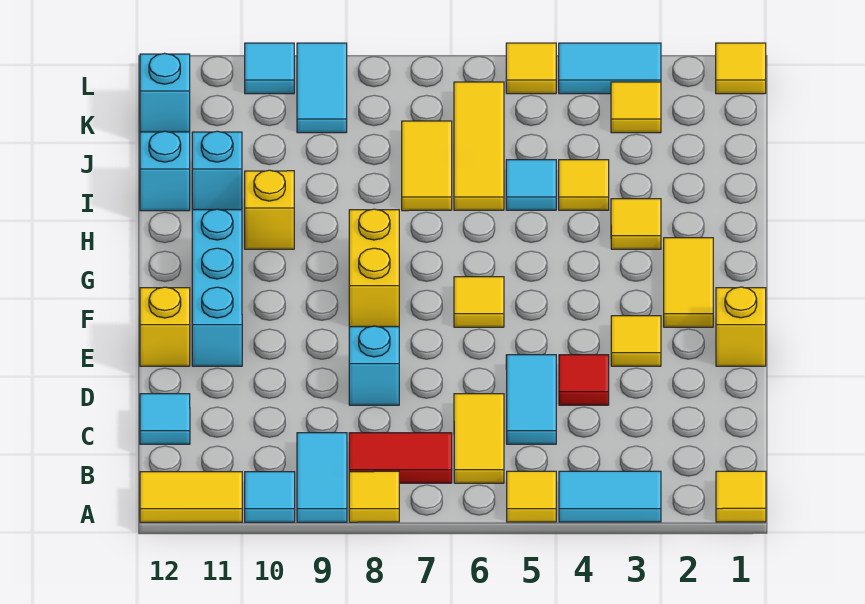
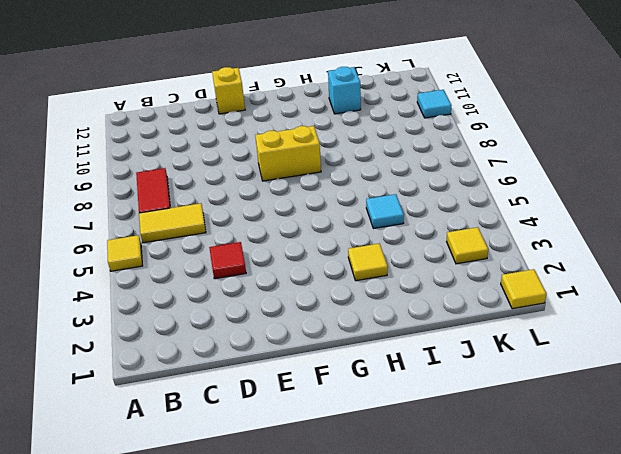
none -> yellow tile A1 level 1
none -> cyan tile A3:A4 level 1
none -> yellow tile A8 level 1
none -> cyan tile A9:B9 level 1

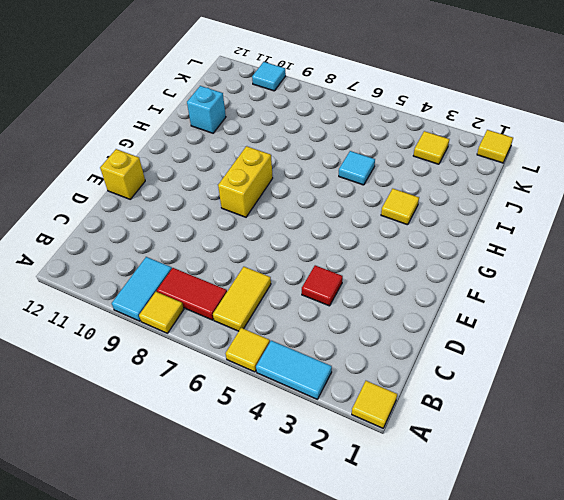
none -> cyan tile A10 level 1
none -> yellow tile A11:A12 level 1
none -> cyan tile C5:D5 level 1
none -> cyan tile C12 level 1

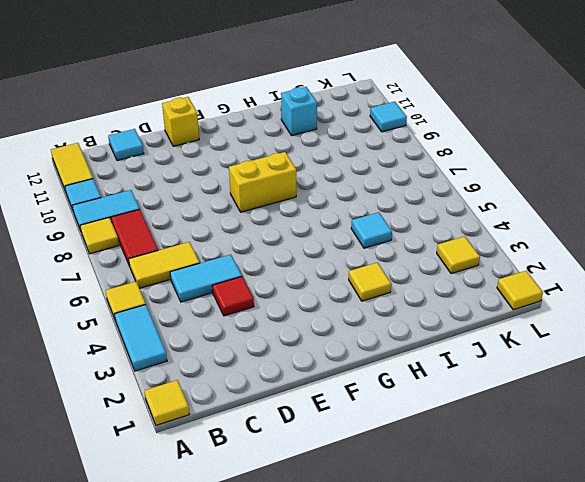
none -> cyan brick D8 level 1
none -> yellow brick E1 level 1
none -> yellow tile E3 level 1
none -> cyan brick E11:G11 level 1

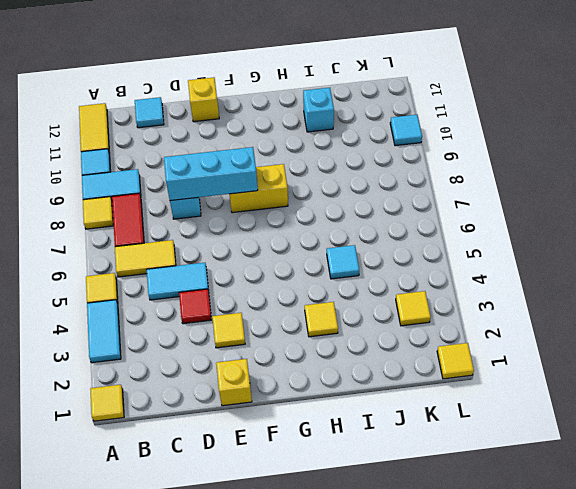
cyan brick D8:F8 level 2 -> cyan brick E11:G11 level 1
none -> yellow tile F2:G2 level 1
none -> yellow tile F6 level 1
none -> yellow brick H10 level 1
none -> yellow tile I4 level 1

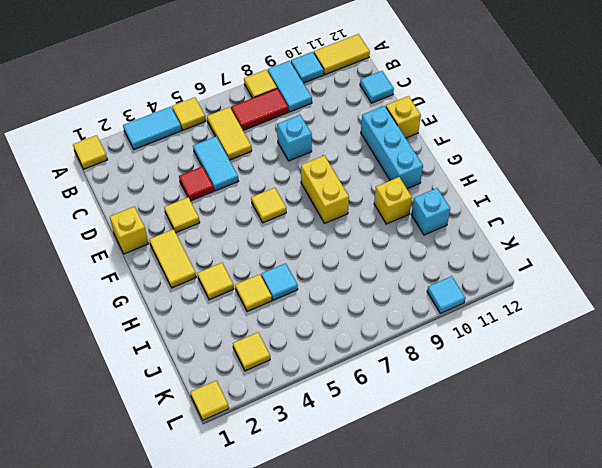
none -> yellow tile I6:K6 level 1
none -> yellow tile I7:J7 level 1
none -> cyan brick I12 level 1
none -> cyan tile K9:L9 level 1

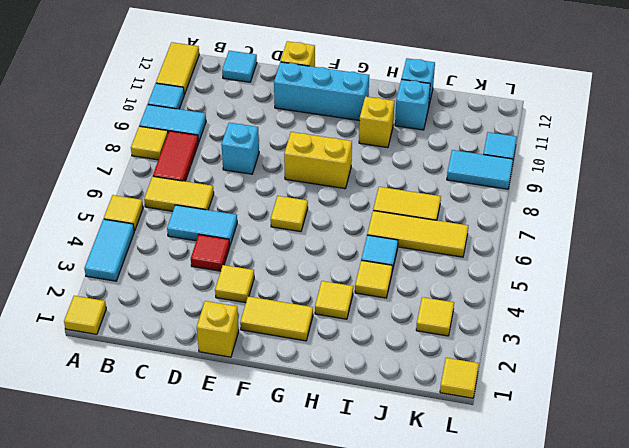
none -> cyan brick K12 level 1
none -> cyan tile L3:L4 level 1
none -> yellow tile L5 level 1

